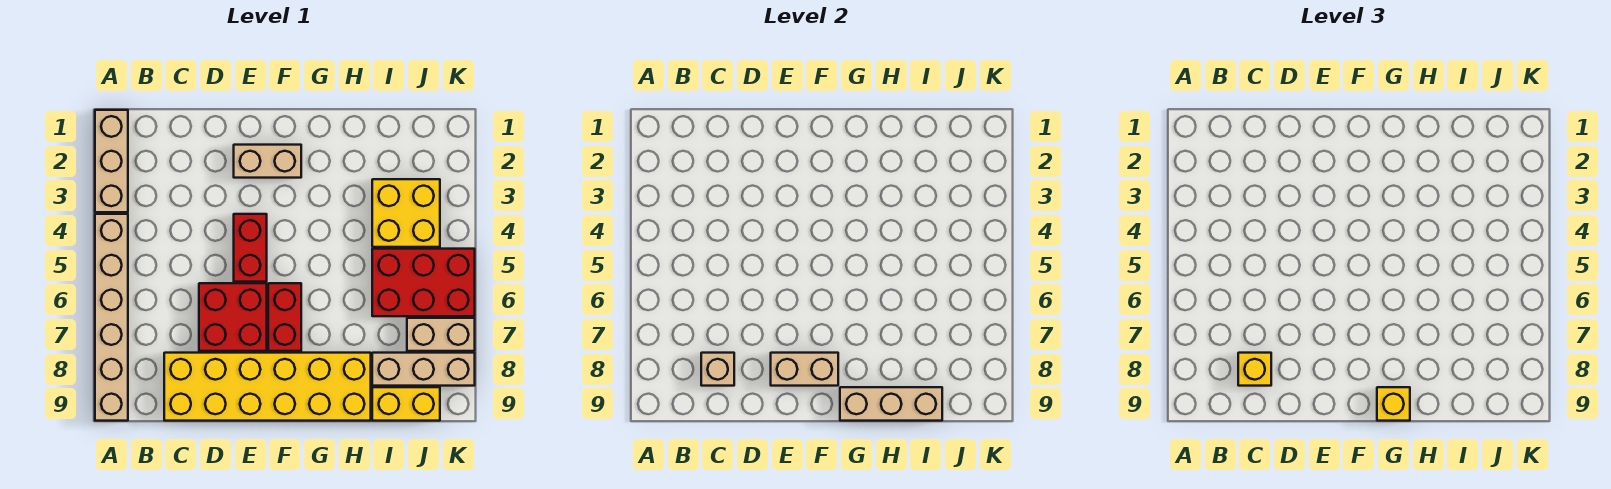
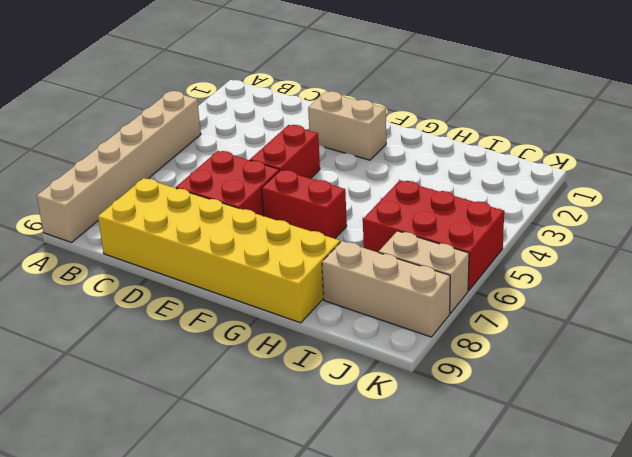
red brick F6:G6 level 1 -> red brick F6:F7 level 1
none -> tan brick A1:A3 level 1
none -> yellow brick I3:J4 level 1
none -> yellow brick I9:J9 level 1

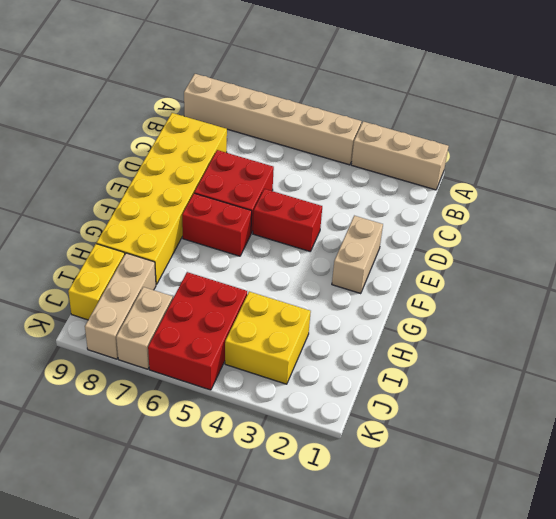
none -> tan brick C8 level 2
none -> tan brick E8:F8 level 2
none -> tan brick G9:I9 level 2

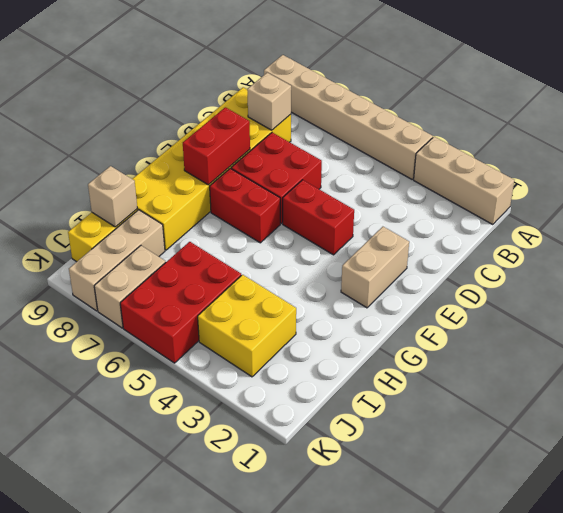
red brick E8:F8 level 2 -> tan brick E8:F8 level 2
tan brick I9 level 2 -> tan brick G9:I9 level 2
none -> yellow brick C8 level 3
none -> yellow brick G9 level 3

